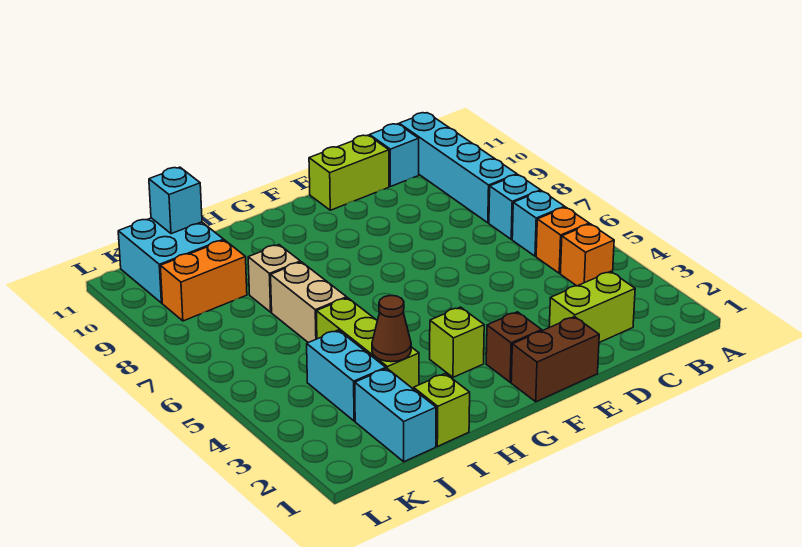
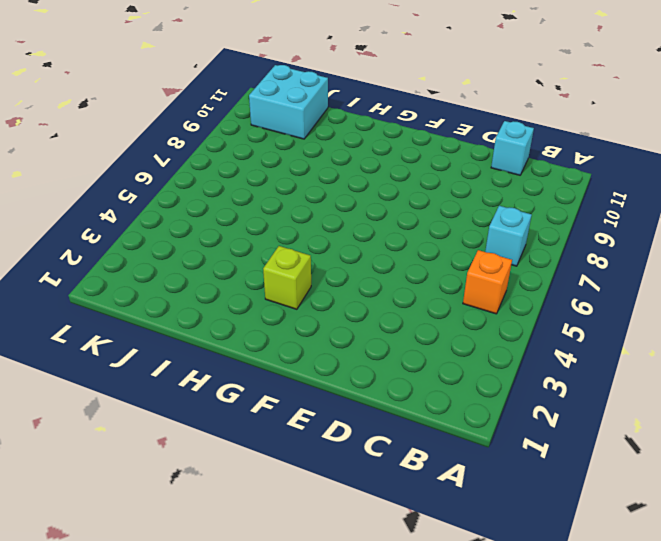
none -> orange brick B4 level 1
none -> cyan brick B6 level 1
none -> cyan brick B8:B11 level 1

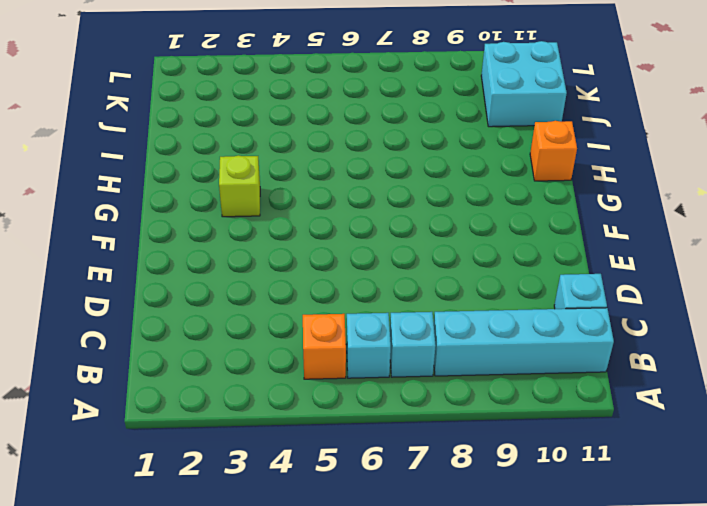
orange brick H11 level 1 -> orange brick B4 level 1
none -> lime brick C2:D2 level 1
none -> lime brick D11:E11 level 1
none -> brown brick E1:F1 level 1

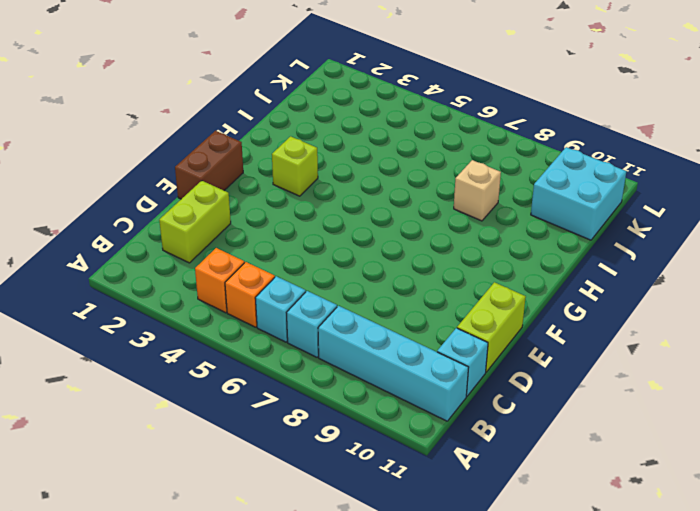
none -> brown brick F2 level 1
none -> lime brick I1 level 1
none -> lime brick I3:I5 level 1

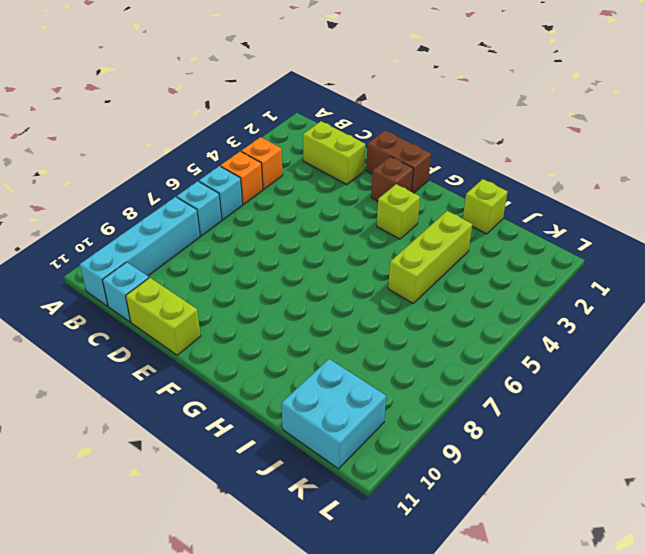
none -> tan brick I6:I7 level 1
none -> tan brick I8 level 1
none -> cyan brick J1:J2 level 1

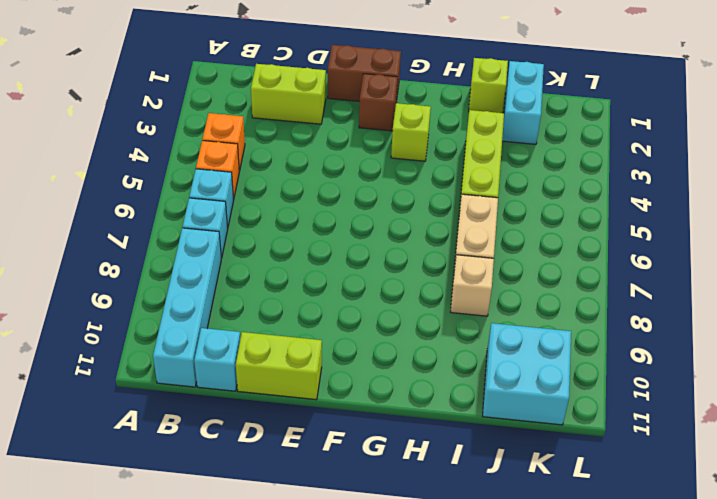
none -> cyan brick J3:J4 level 1
none -> orange brick J9:K9 level 1
none -> brown cone I3 level 2

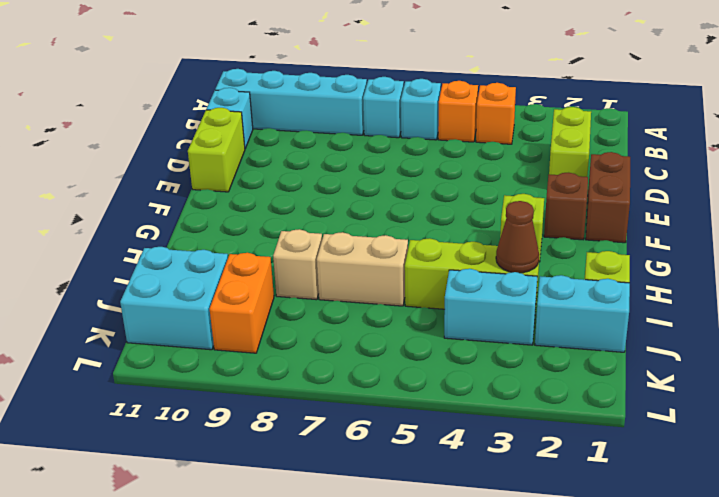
none -> cyan brick J11 level 2

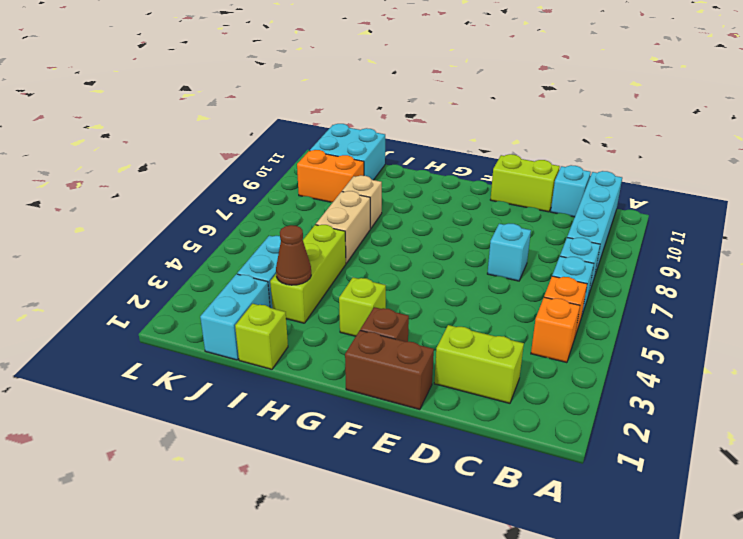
cyan brick D7 level 1 -> cyan brick J11 level 2

